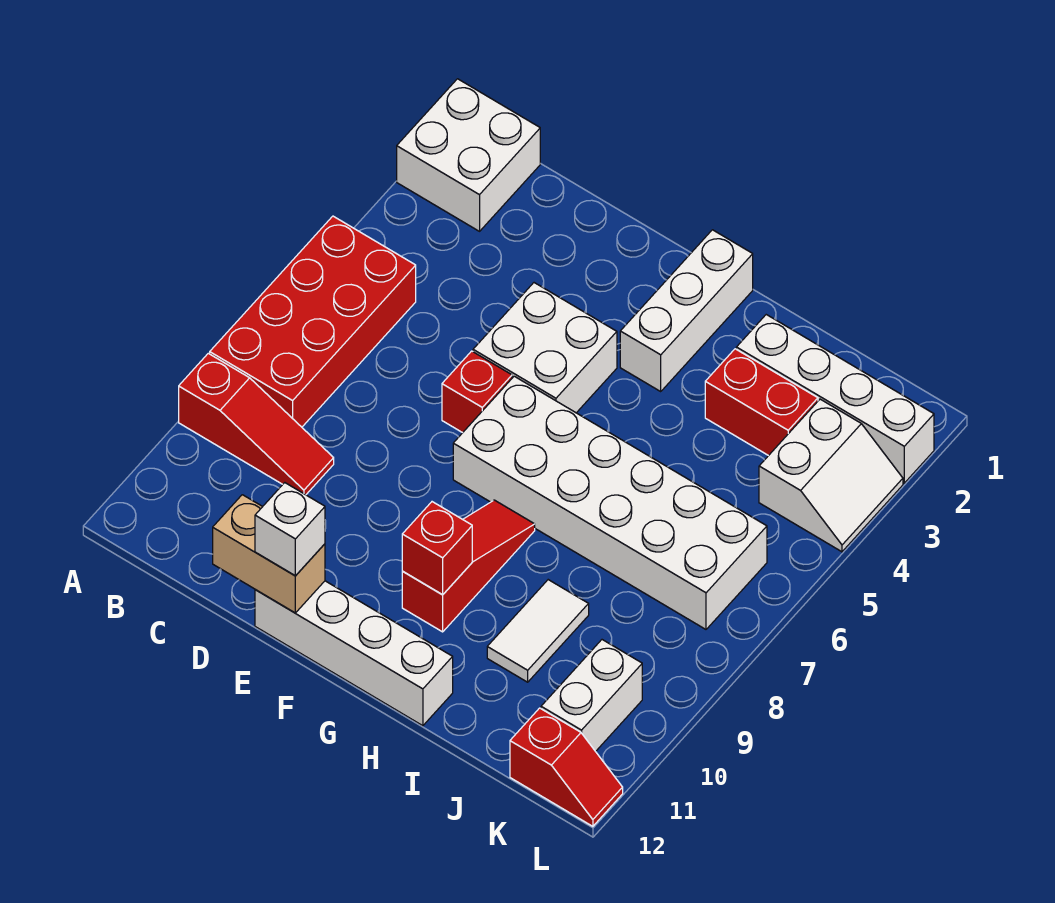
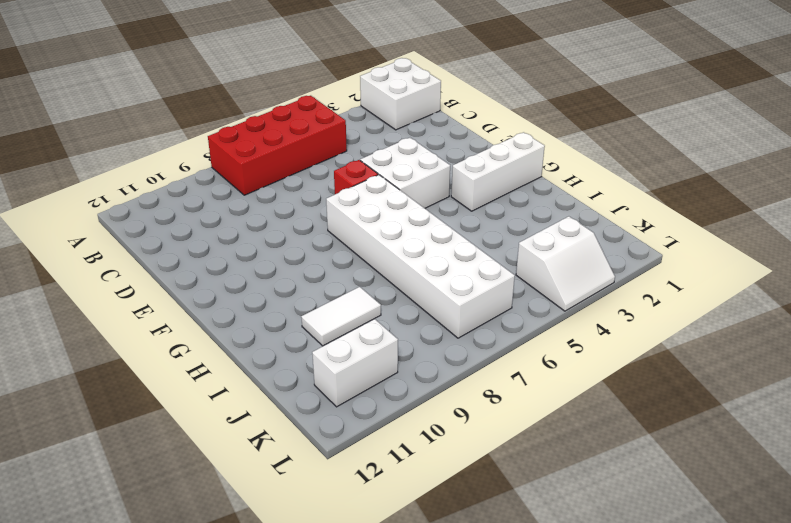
none -> red slope A9:C9 level 1 top A
none -> white brick E12:H12 level 1
none -> red slope G8:G10 level 1 top 10

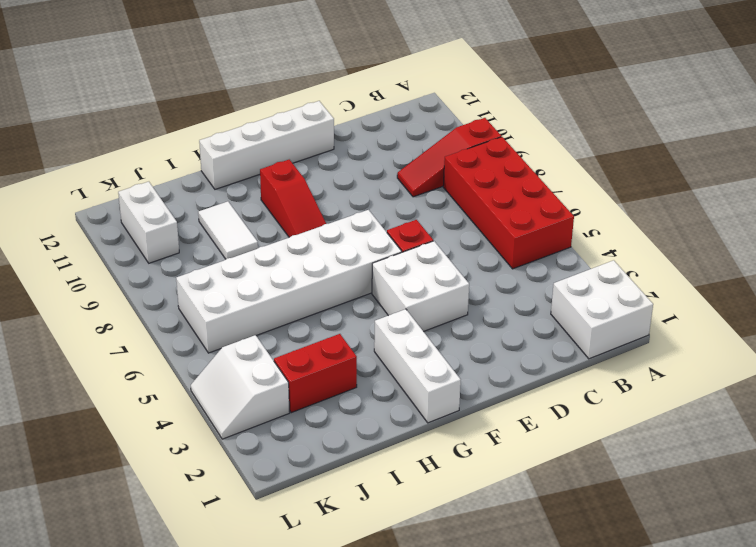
none -> white brick I2:L2 level 1
none -> red slope K12:L12 level 1 top K
none -> tan brick D12:E12 level 2

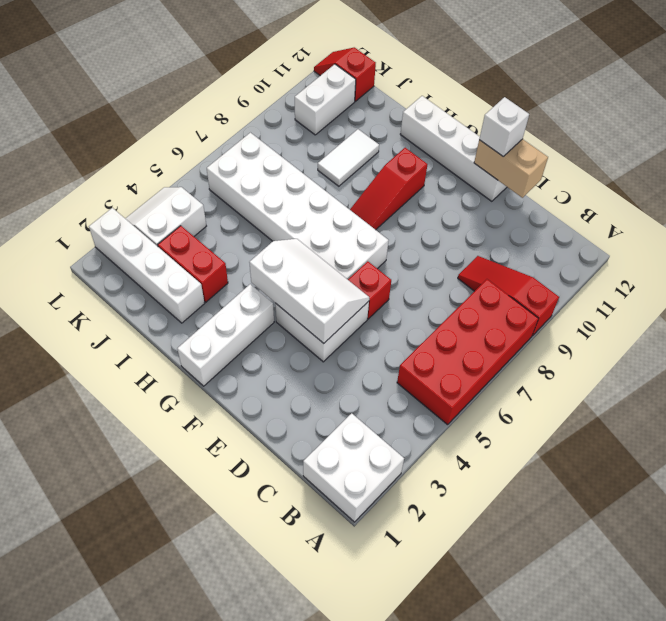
white slope E4:G5 level 2 top 4 -> none
none -> red brick G10 level 2

